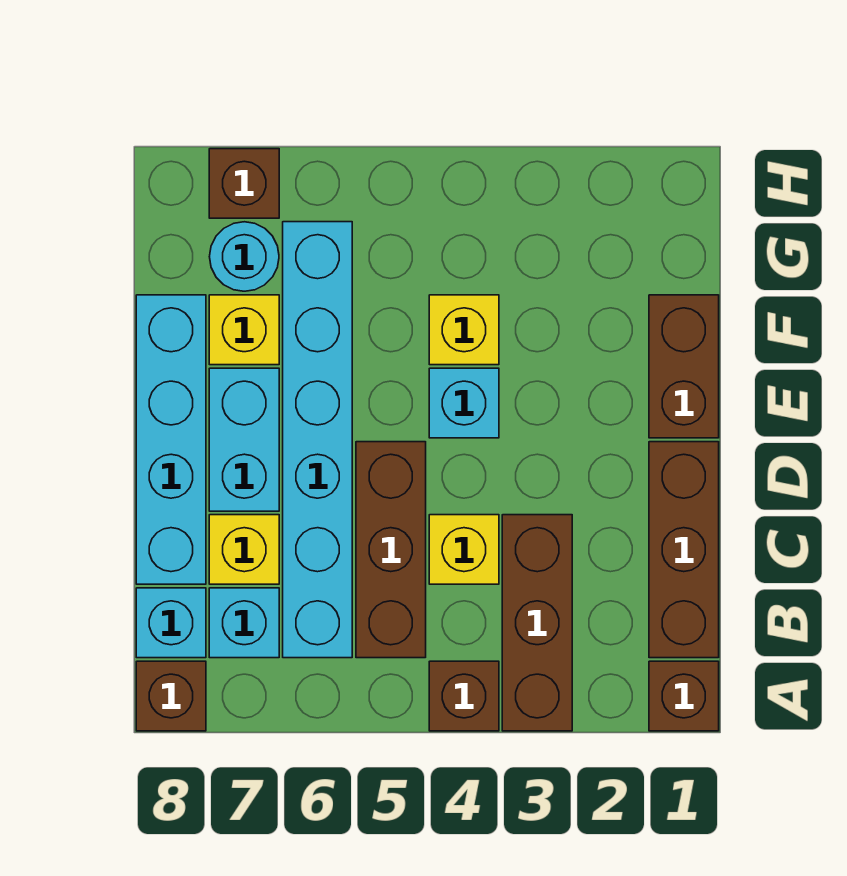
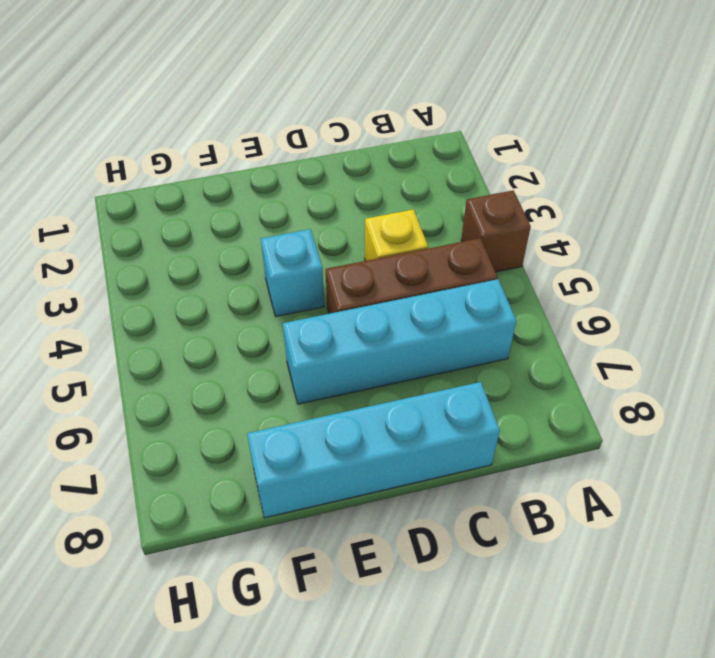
cyan brick B6:E6 level 1 -> cyan brick B6:G6 level 1
none -> brown brick A1 level 1
none -> brown brick A3:C3 level 1
none -> brown brick A8 level 1

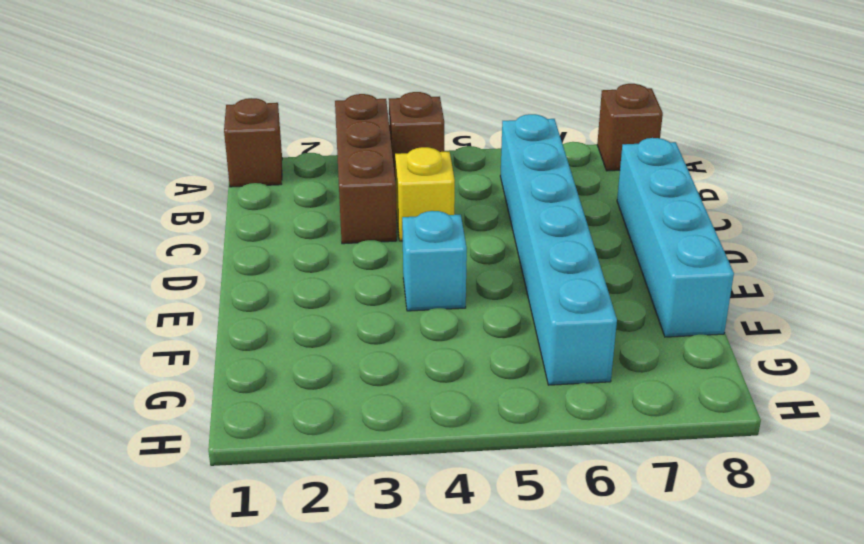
none -> brown brick B1:D1 level 1
none -> brown brick B5:D5 level 1
none -> cyan brick B7 level 1

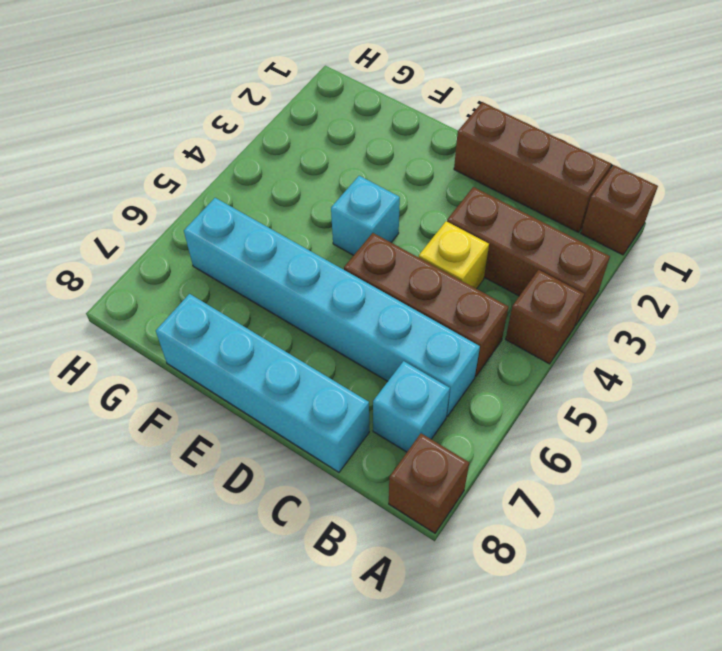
none -> cyan brick B8 level 1
none -> yellow brick C7 level 1
none -> cyan brick D7:E7 level 1

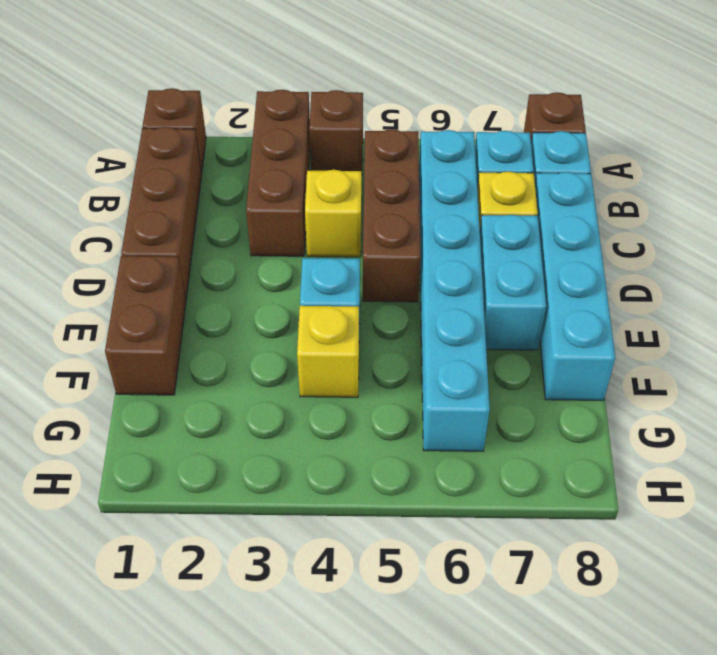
none -> yellow brick F7 level 1
none -> cyan round brick G7 level 1
none -> brown brick H7 level 1

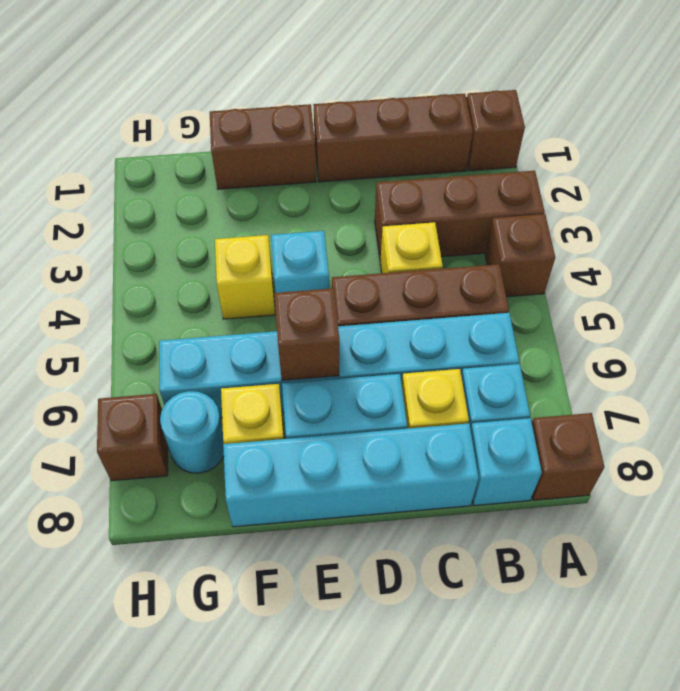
brown brick E6 level 2 -> none

